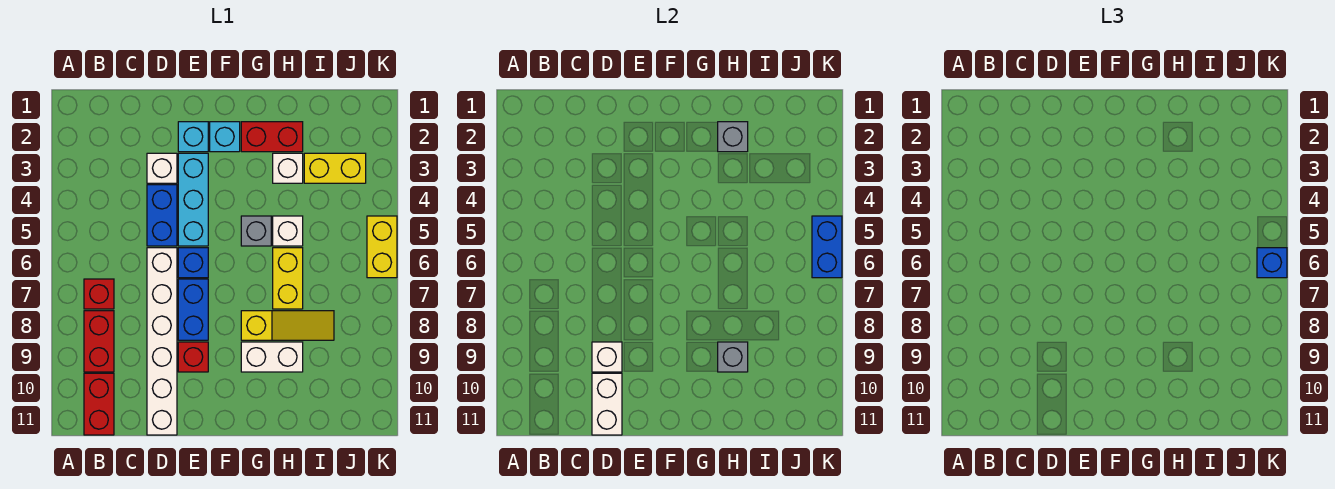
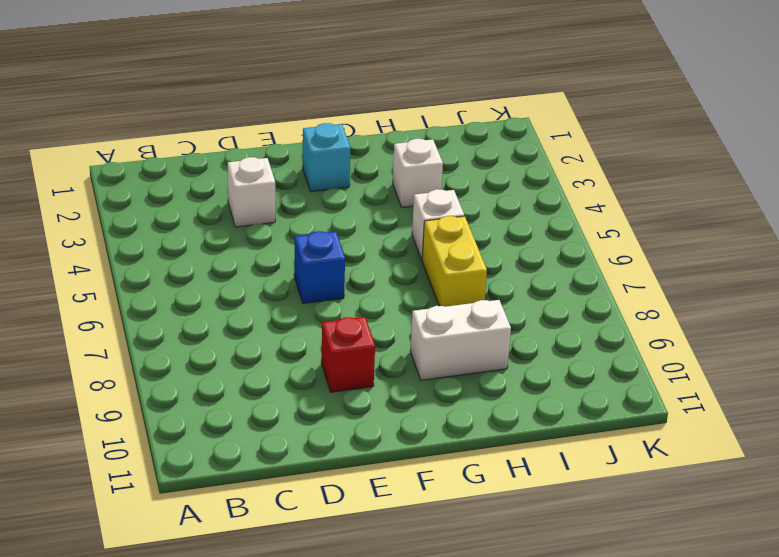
none -> red brick B7 level 1
none -> red brick B8:B9 level 1
none -> red brick B10:B11 level 1

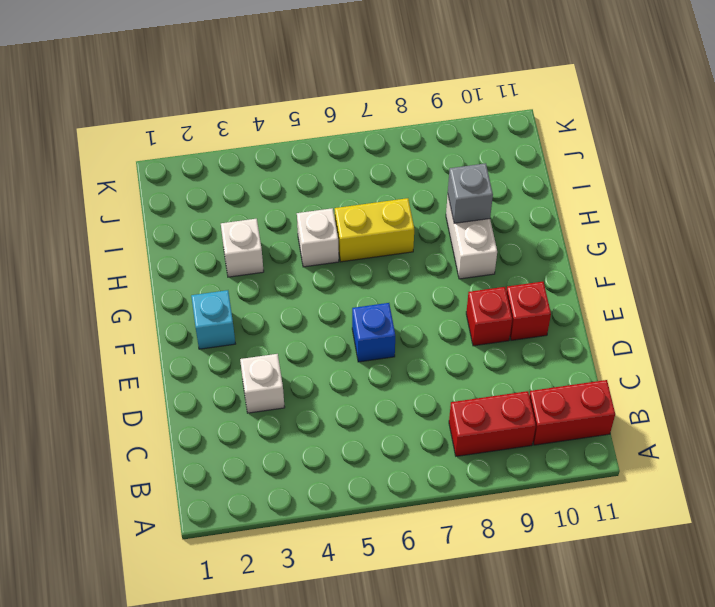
red brick E10 level 1 -> red brick B7 level 1
none -> blue brick D4:D5 level 1
none -> white brick D6:D11 level 1
none -> cyan brick E2 level 1

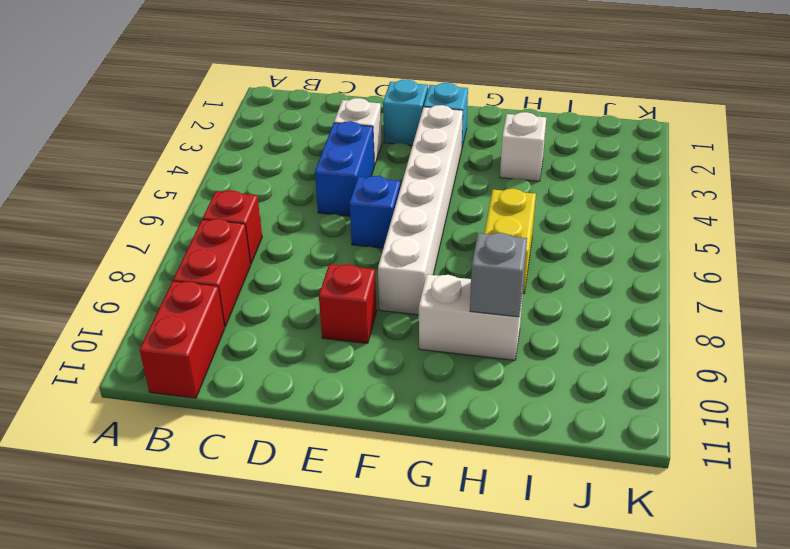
white brick F3:F8 level 1 -> white brick D6:D11 level 1
none -> cyan brick E3:E5 level 1
none -> blue brick E7:E8 level 1
none -> red brick G2:H2 level 1

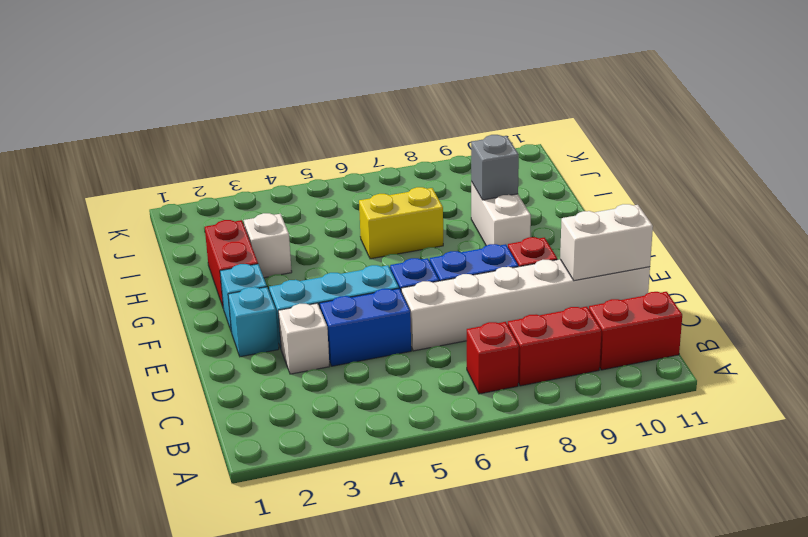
none -> grey brick G5 level 1
none -> yellow slope G8:I8 level 1 top G
none -> white brick H5 level 1

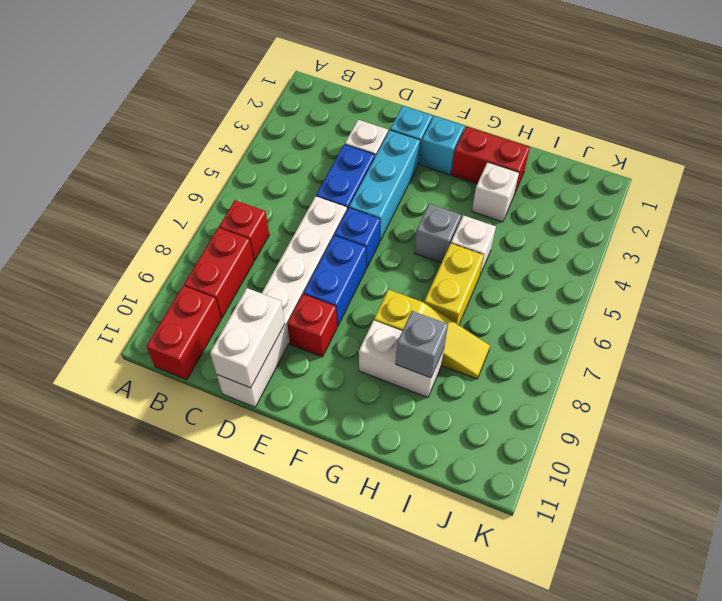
none -> yellow brick I3:J3 level 1
none -> yellow brick K5:K6 level 1
none -> white brick D9 level 2

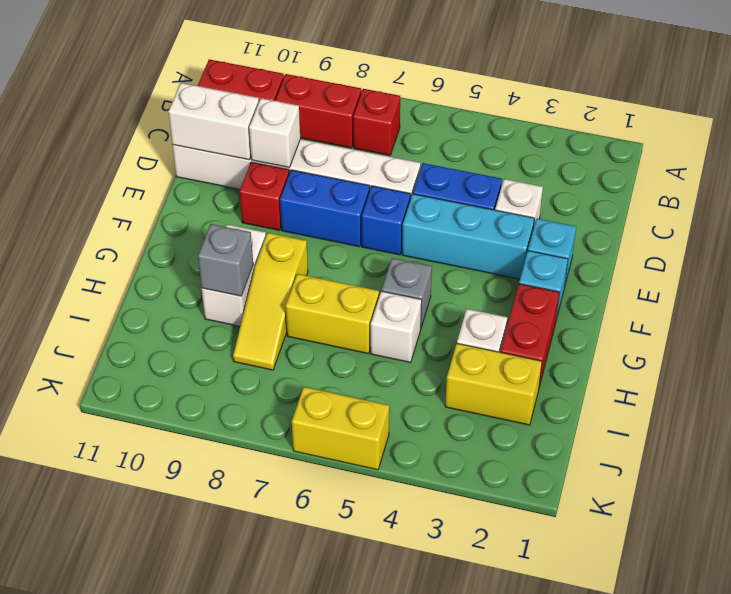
yellow brick I2:I3 level 1 -> yellow brick I3:J3 level 1
none -> grey brick H2 level 2
none -> blue brick K5:K6 level 2
none -> blue brick K6 level 3

